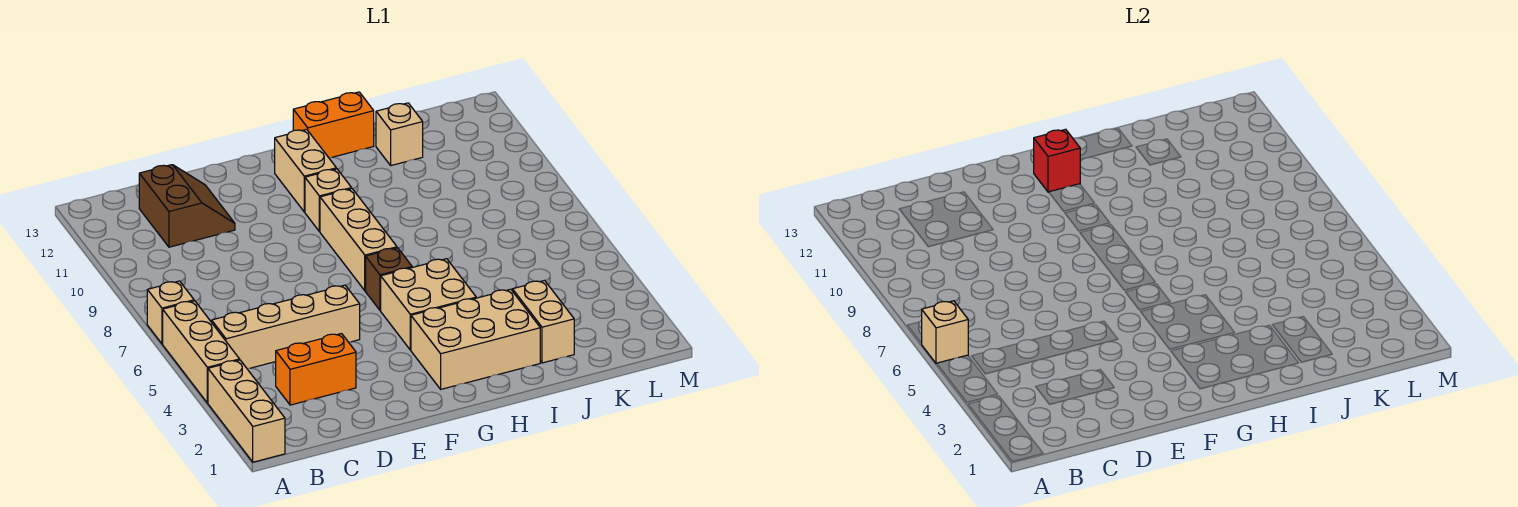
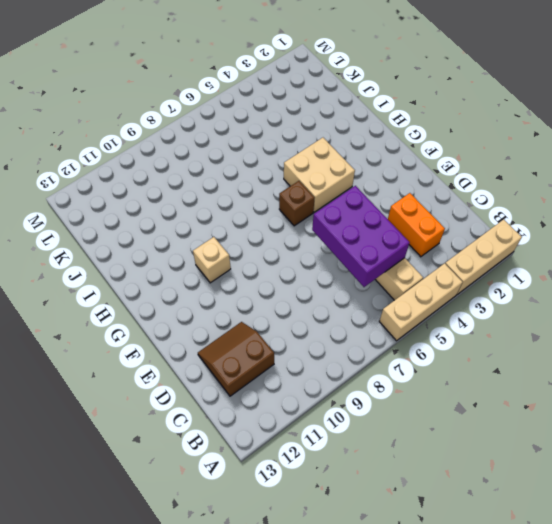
purple brick C5:E6 level 2 -> none
none -> tan brick A7 level 1
none -> tan brick G2:I3 level 1
none -> tan brick G7:G9 level 1

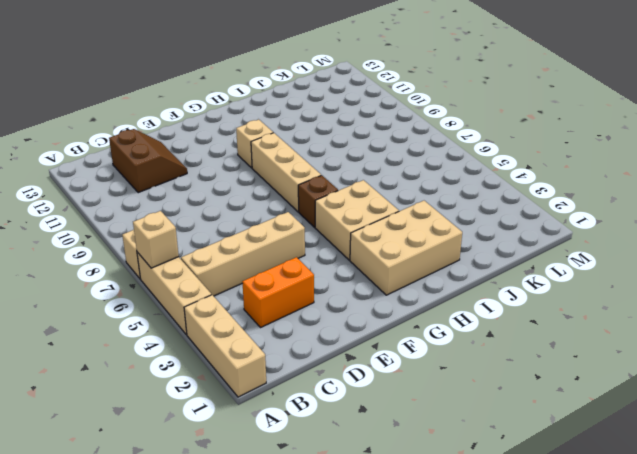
none -> tan brick G11:G12 level 1
none -> orange brick H13:I13 level 1
none -> tan brick J2:J3 level 1

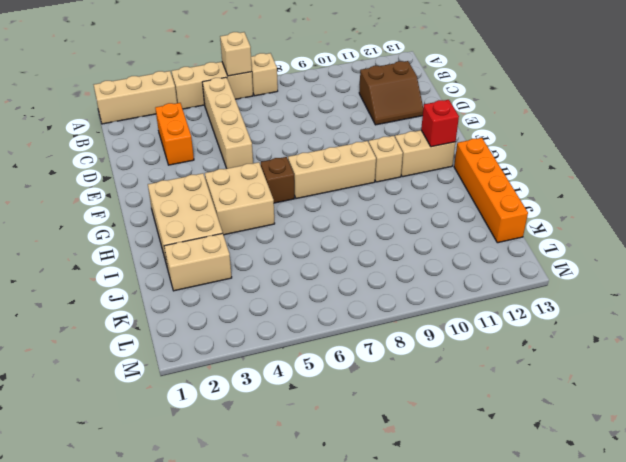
orange brick H13:K13 level 1 -> orange brick H13:I13 level 1
none -> tan brick J12 level 1

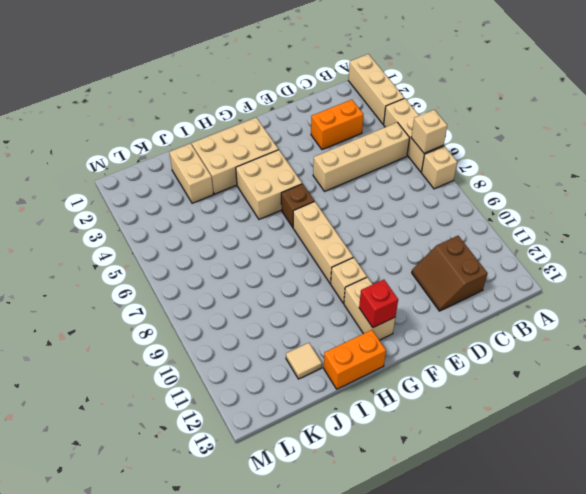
tan tile J12 level 1 -> tan brick J12 level 1

